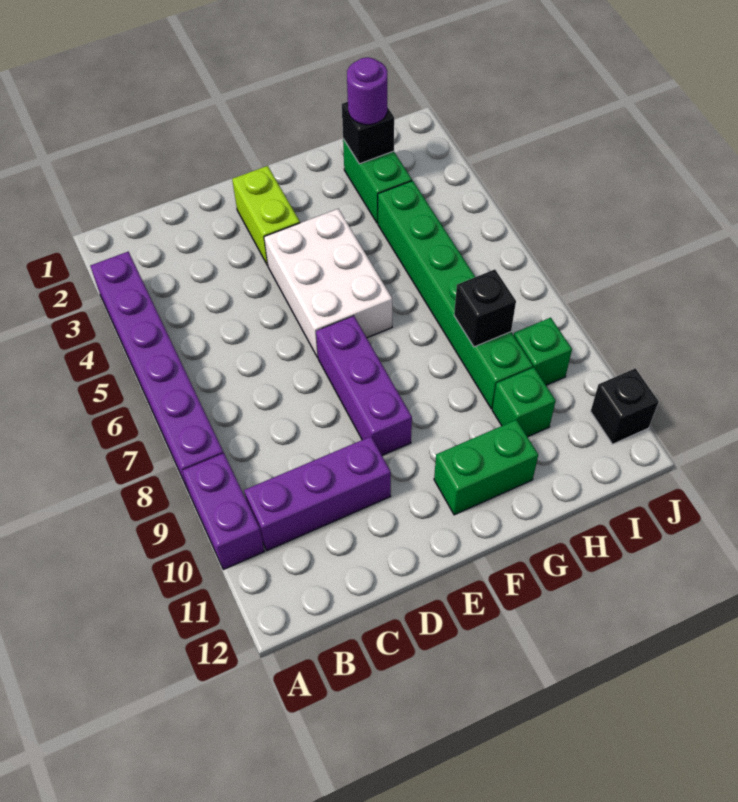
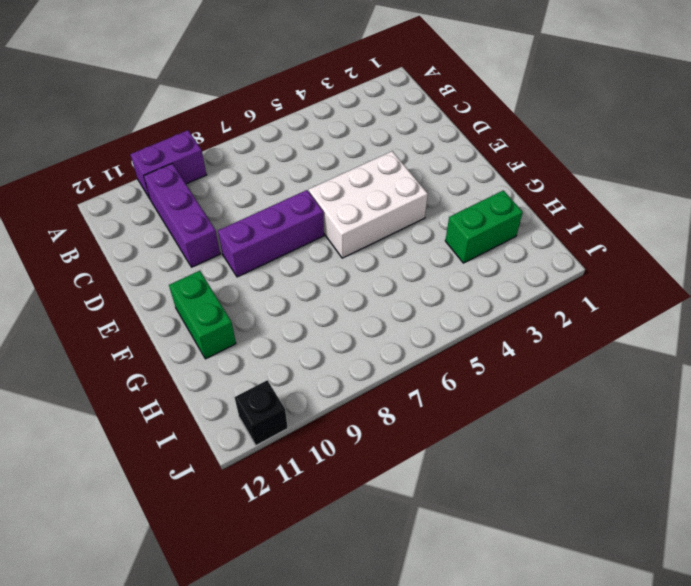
none -> purple brick A3:A8 level 1
none -> lime brick E2:E3 level 1
none -> green brick H4:H9 level 1

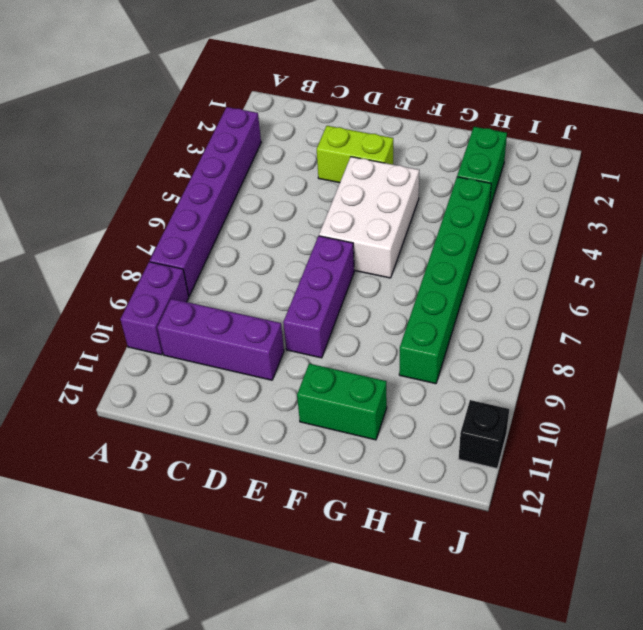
lime brick D3:E3 level 1 -> lime brick E2:E3 level 1
none -> green brick H10 level 1
none -> green brick I9 level 1
none -> black brick H2 level 2

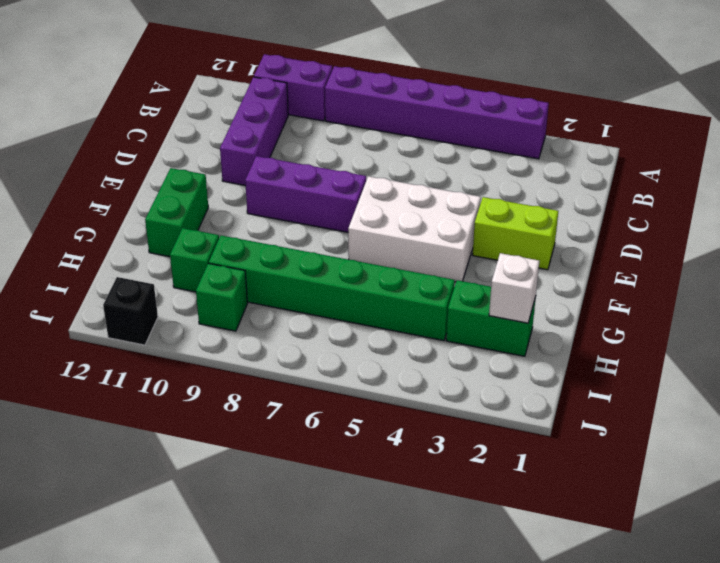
white brick H2 level 2 -> black brick H2 level 2
none -> black brick H8 level 2
none -> purple round brick H2 level 3

